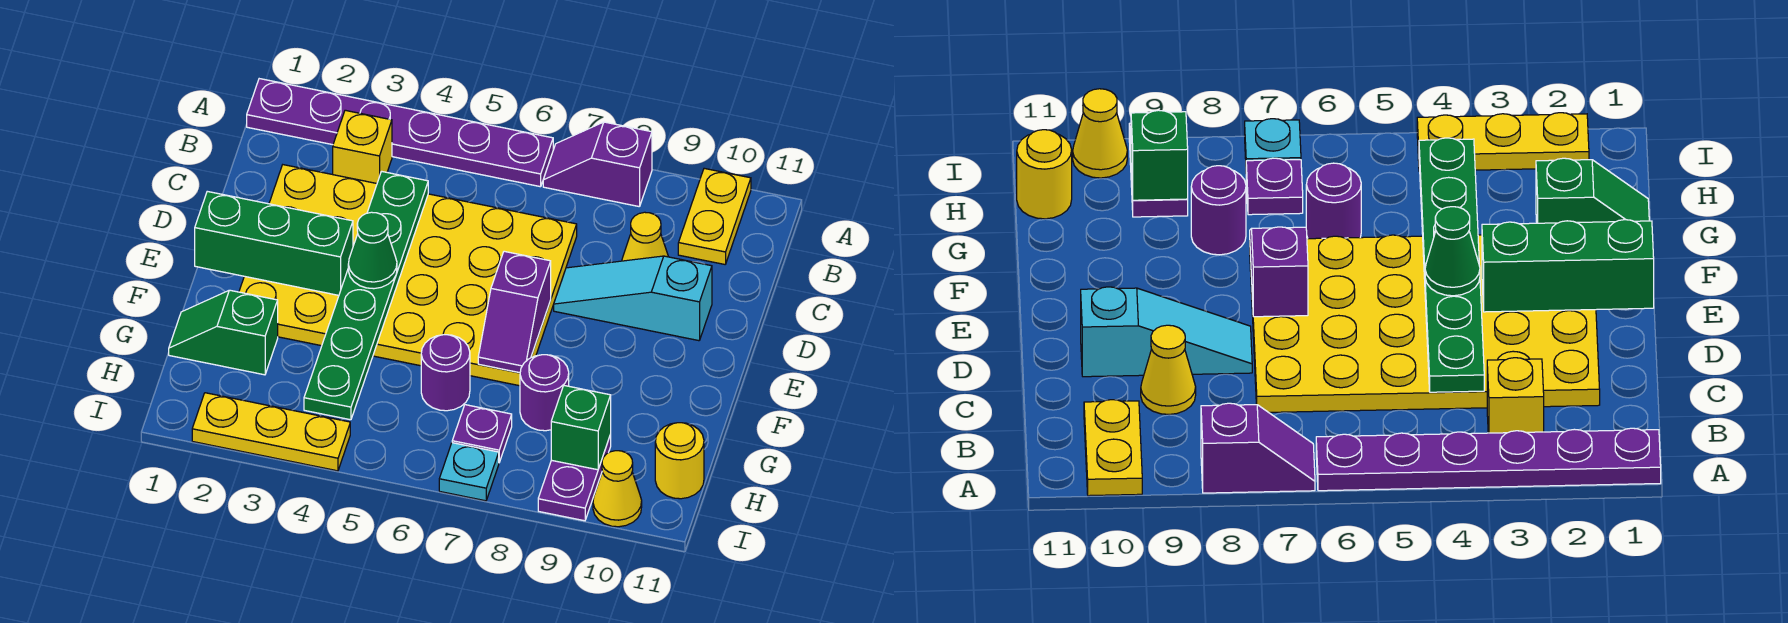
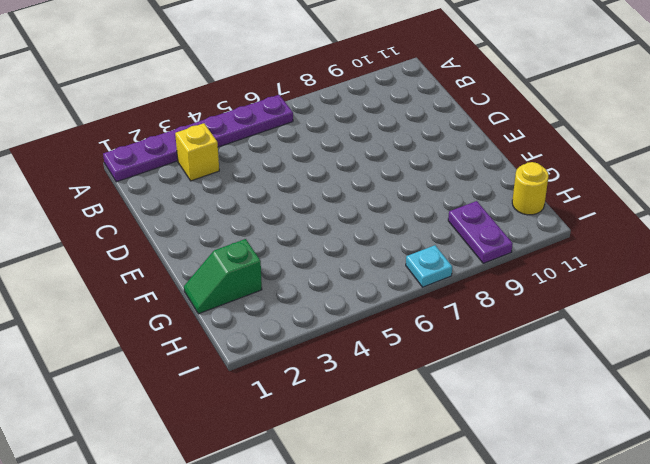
none -> purple slope A7:A8 level 1 top 8
none -> yellow plate A10:B10 level 1
none -> yellow plate C2:F7 level 1

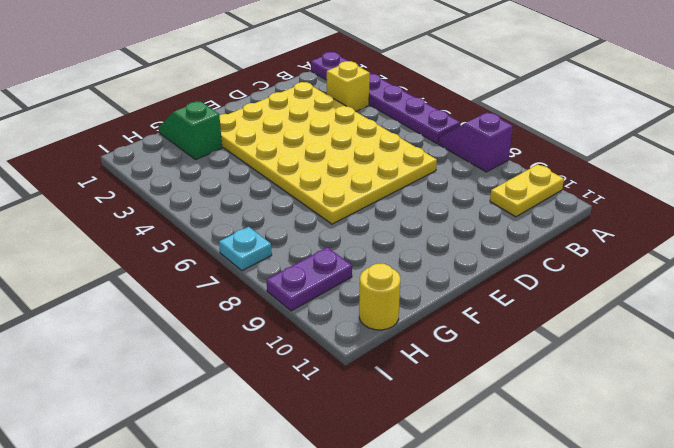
none -> yellow cone C9 level 1
none -> cyan slope D8:D10 level 1 top 10
none -> purple round brick G6 level 1

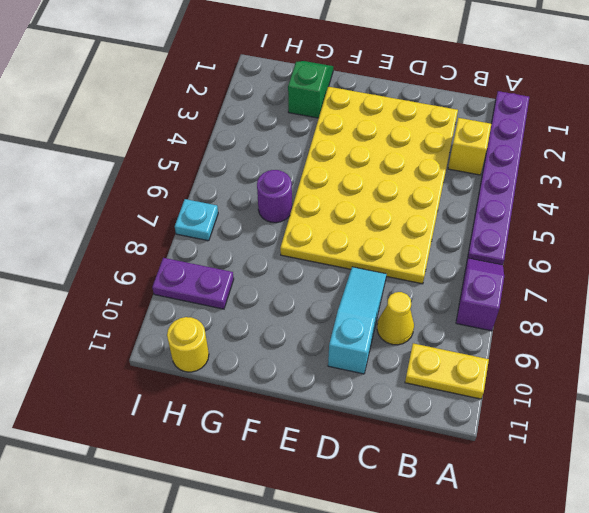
none -> purple round brick G8 level 1
none -> purple plate H7 level 1
none -> yellow plate I2:I4 level 1

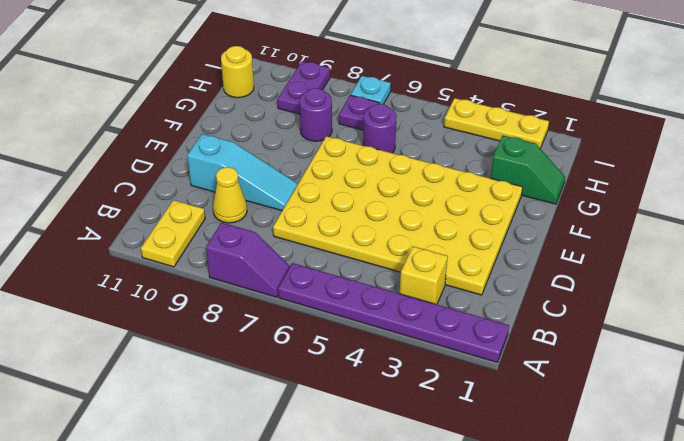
none -> yellow cone I10 level 1
none -> green plate C4:H4 level 2
none -> green brick E1:E3 level 2

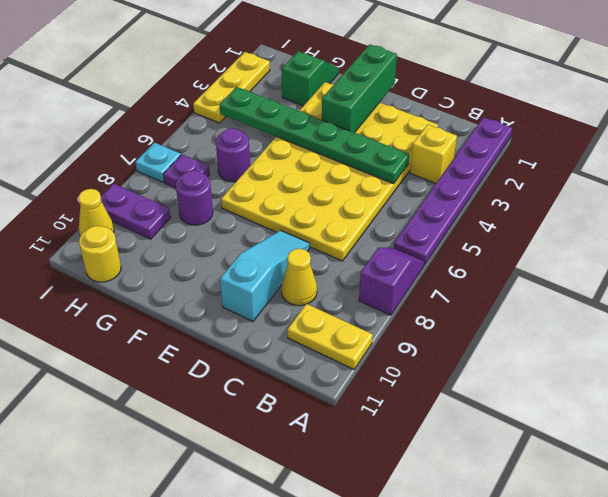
none -> purple slope E7:F7 level 2 top E
none -> green brick H9 level 2
none -> green cone E4 level 3

